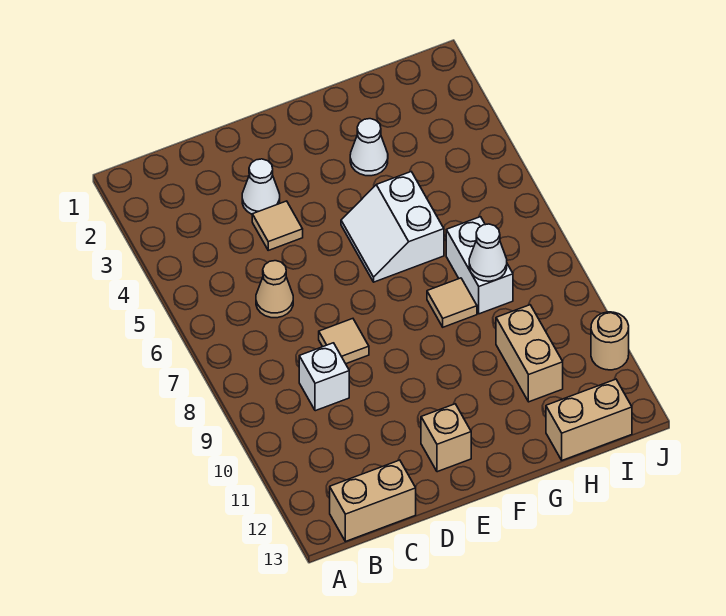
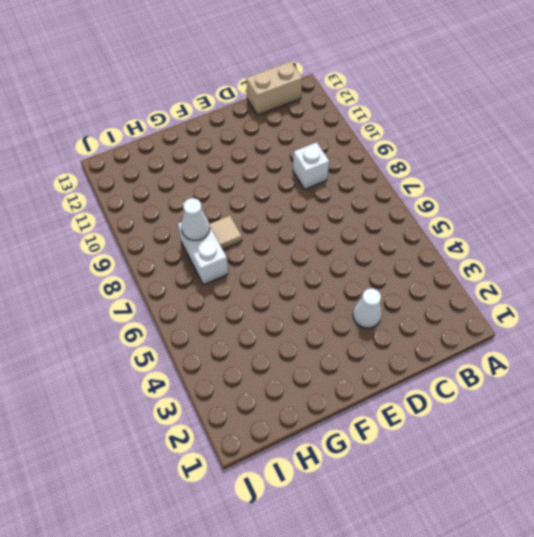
none -> tan cone C6 level 1
none -> tan tile D4 level 1
none -> tan tile D8 level 1

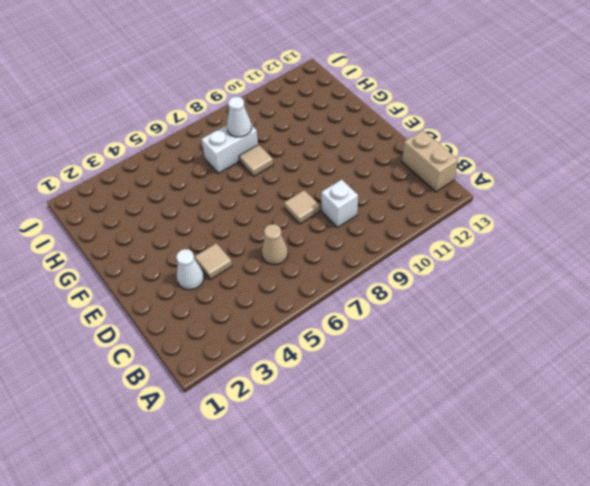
none -> tan brick E12 level 1
none -> white slope F5:G6 level 1 top G
none -> white cone G3 level 1

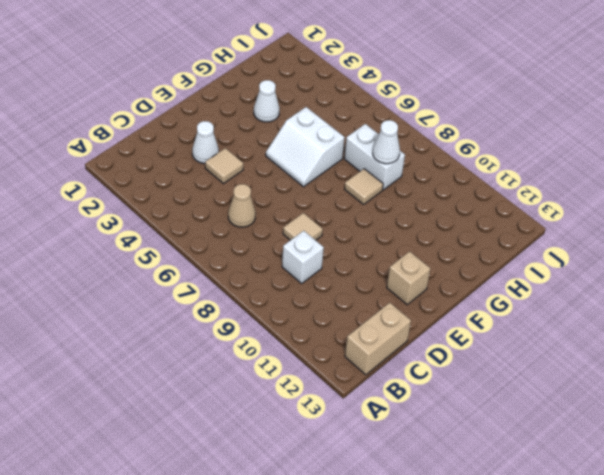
none -> tan brick H10:H11 level 1
none -> tan brick H13:I13 level 1
none -> tan round brick J11 level 1

